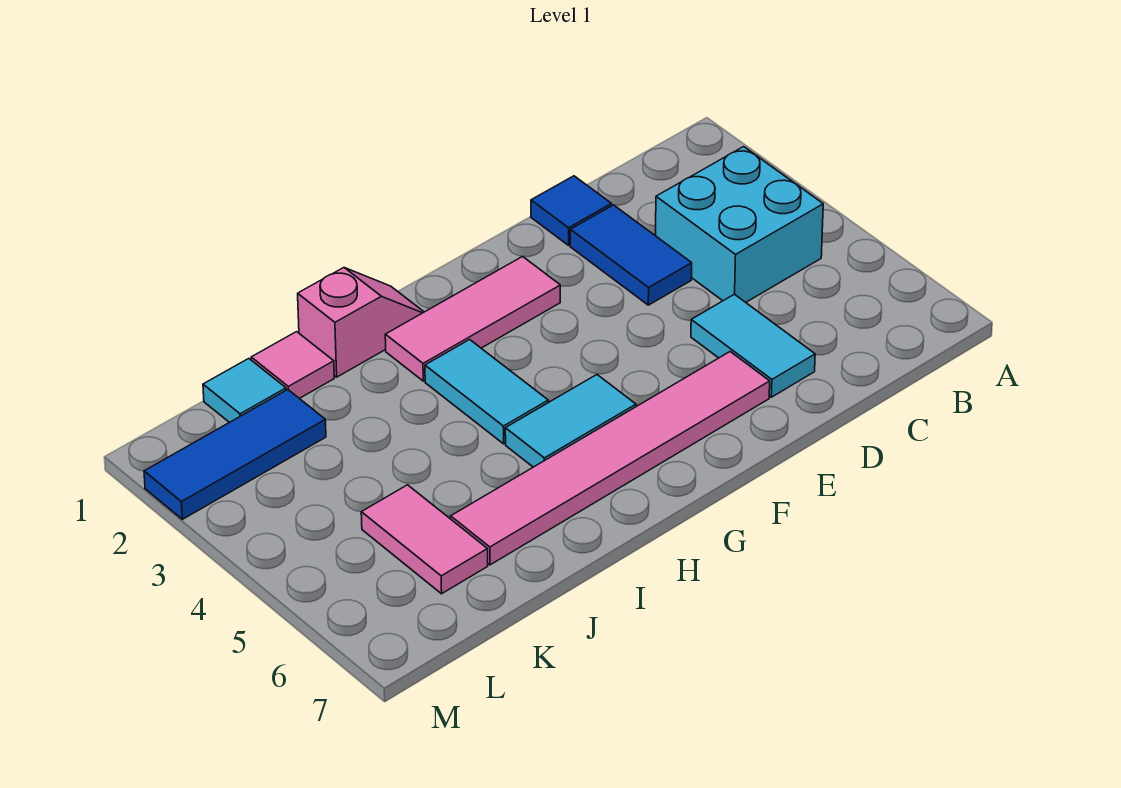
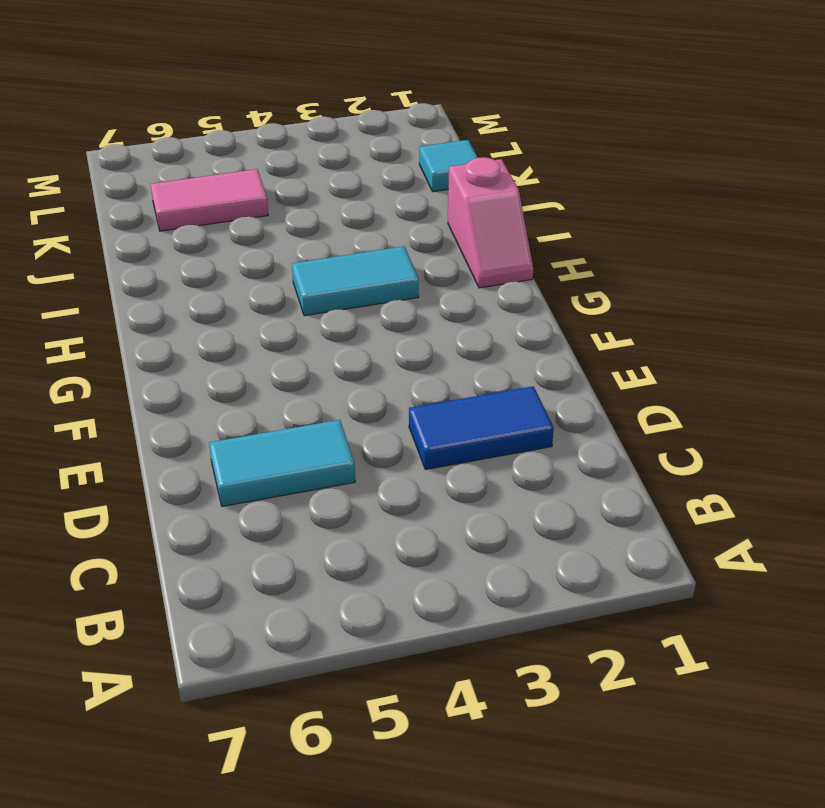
none -> cyan brick B3:C4 level 1
none -> blue tile D1 level 1
none -> pink tile E6:J6 level 1

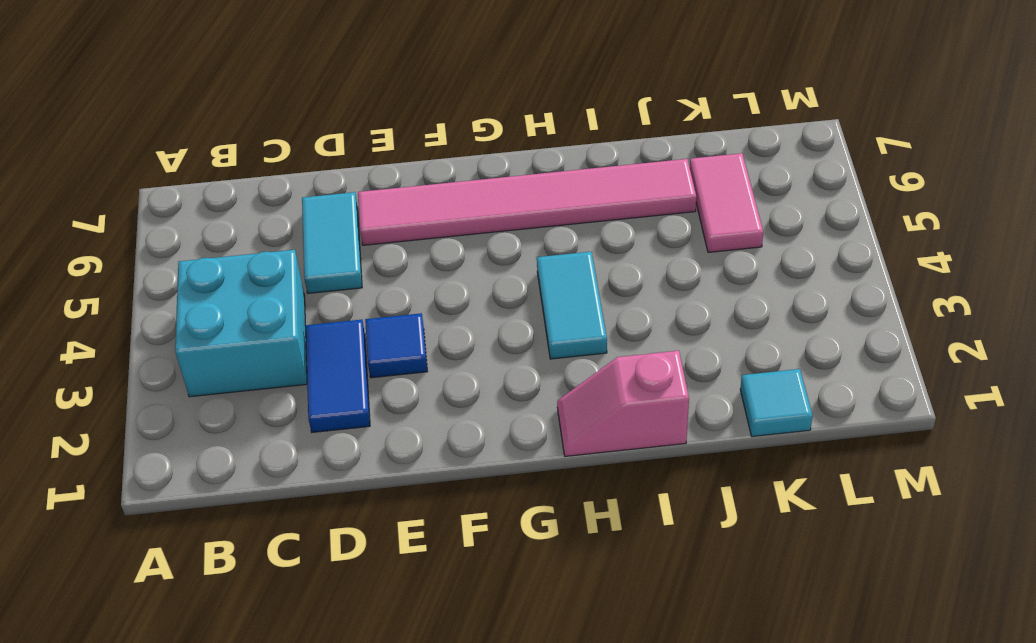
blue tile E3 level 1 -> blue tile D1 level 1
none -> pink tile F2:H2 level 1
none -> cyan tile G5:H5 level 1
none -> pink tile J1 level 1

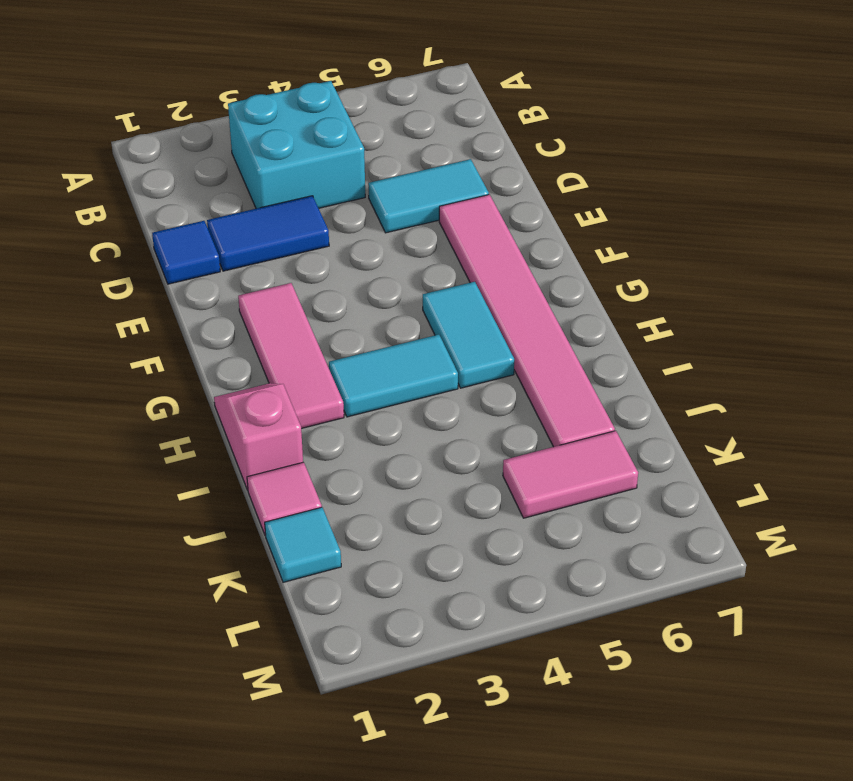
none -> blue tile K2:M2 level 1

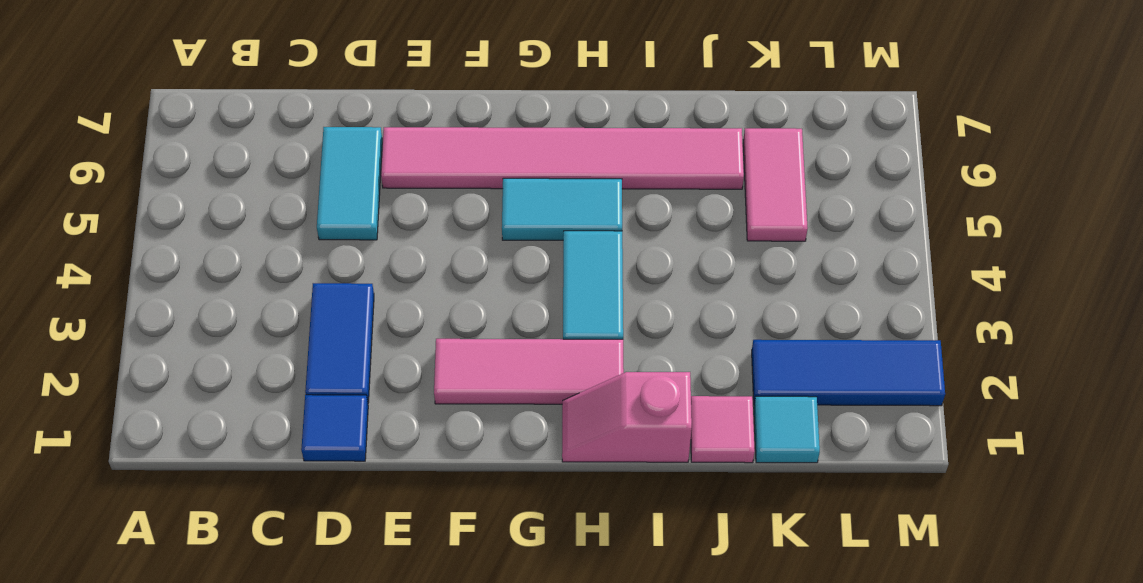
none -> cyan brick B3:C4 level 1

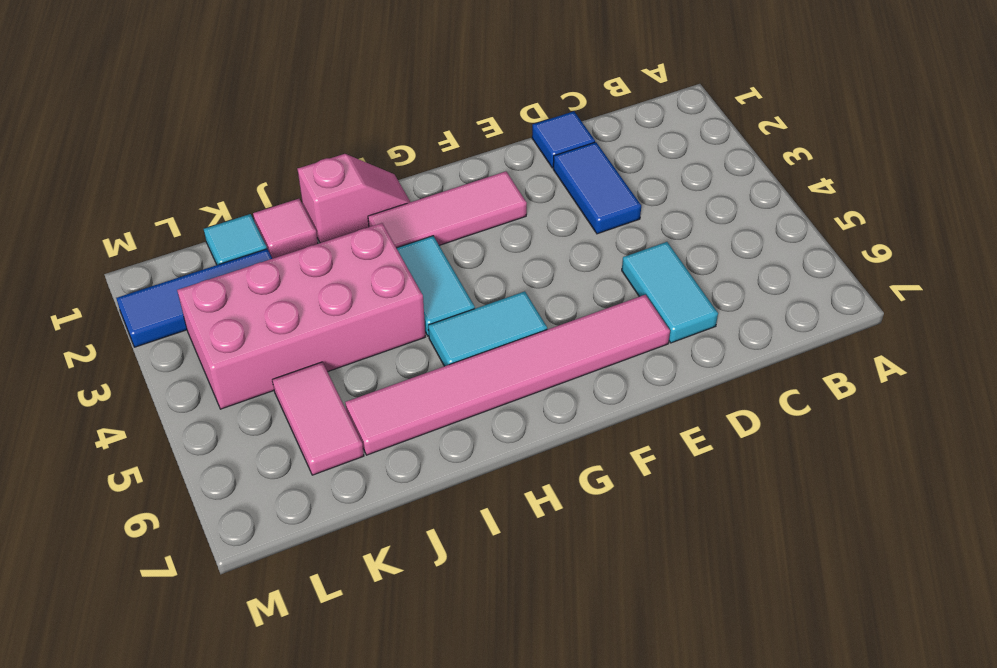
pink brick I3:L4 level 1 -> none
none -> cyan brick B3:C4 level 1

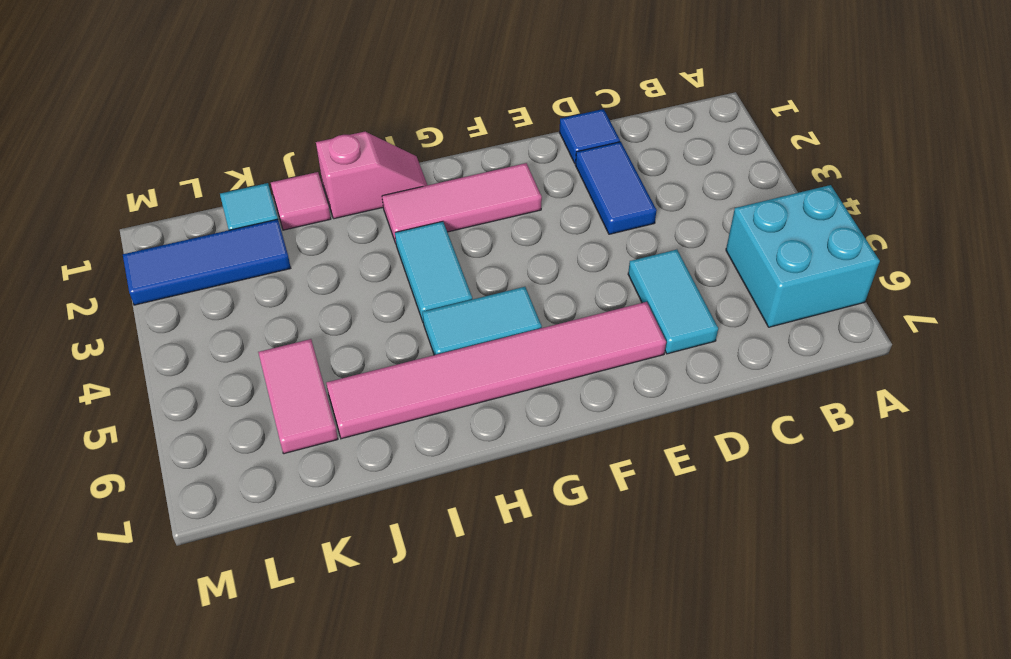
cyan brick A5:B6 level 1 -> cyan brick B3:C4 level 1

